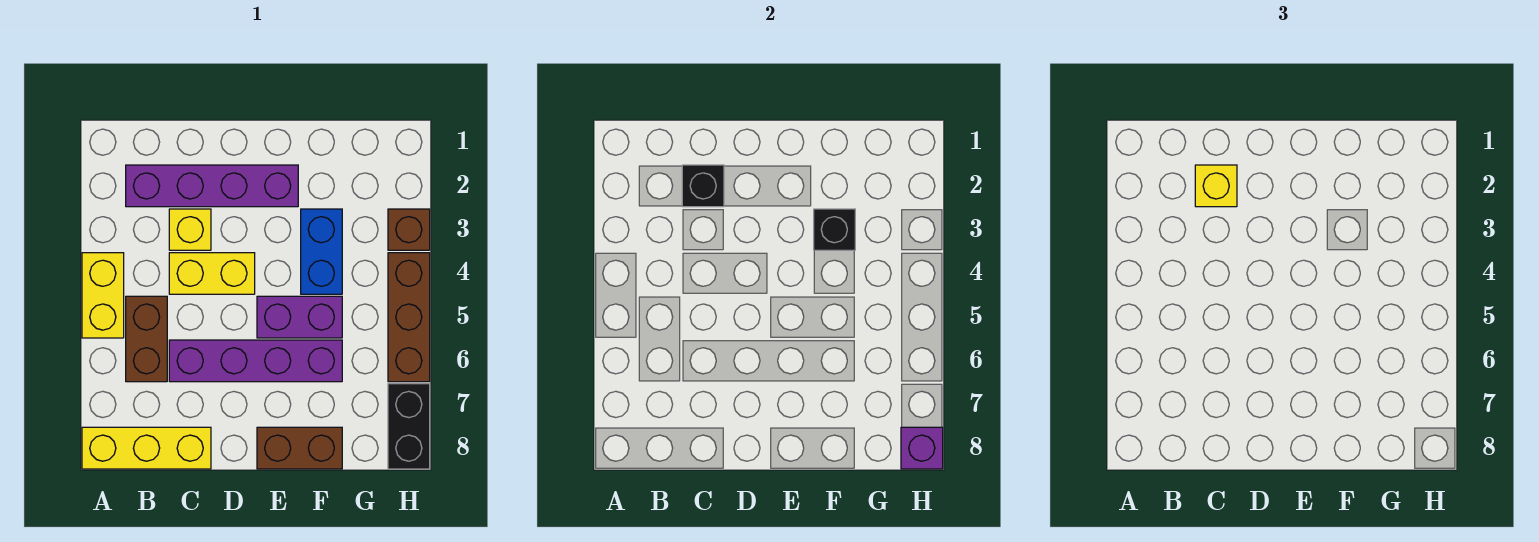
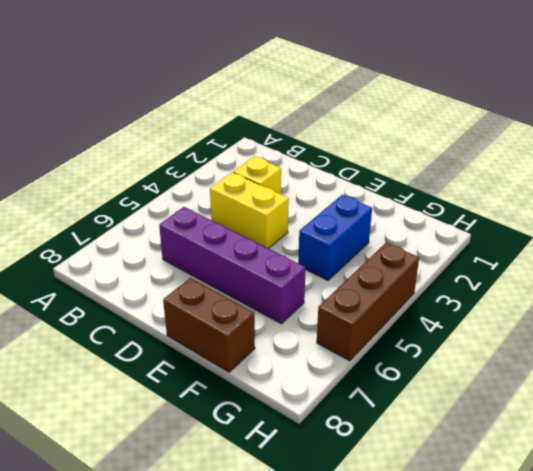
none -> yellow brick A4:A5 level 1
none -> yellow brick A8:C8 level 1
none -> purple brick B2:E2 level 1

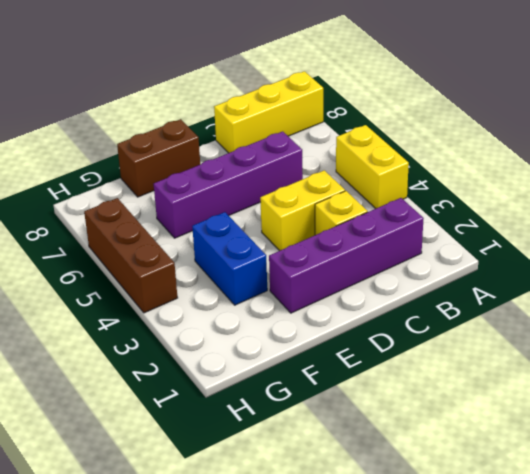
none -> brown brick B5:B6 level 1
none -> purple brick E5:F5 level 1
none -> brown brick H3 level 1

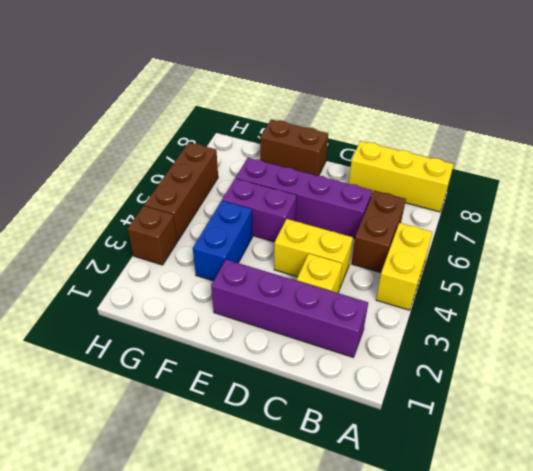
none -> black brick H7:H8 level 1
none -> black brick C2 level 2
none -> black brick F3 level 2

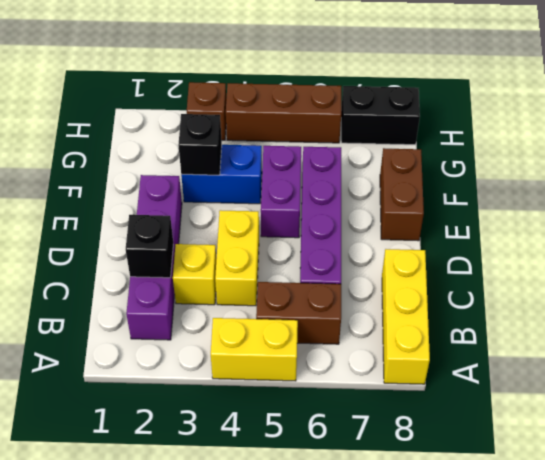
none -> purple brick H8 level 2
none -> yellow brick C2 level 3

